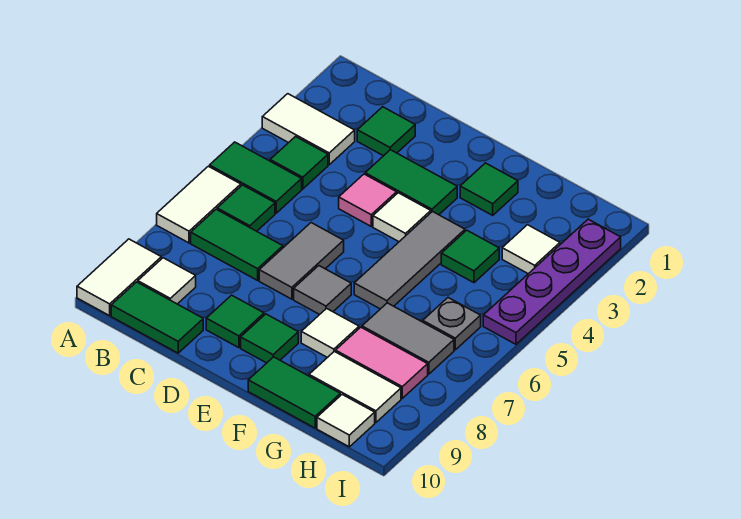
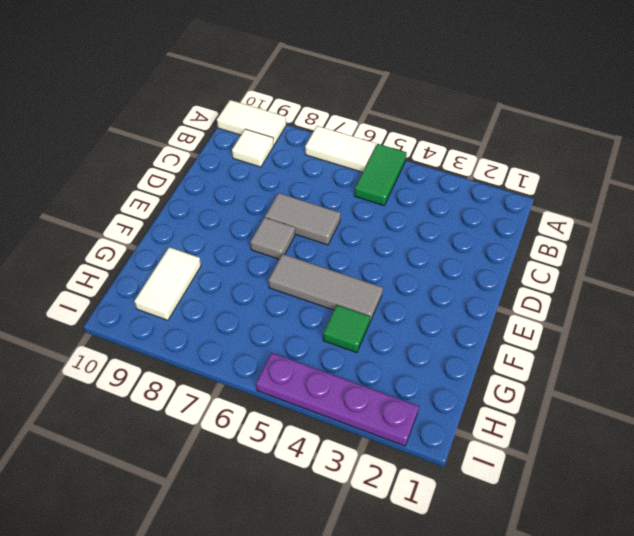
none -> white tile A3:B3 level 1
none -> green tile B4 level 1
none -> green tile B6 level 1

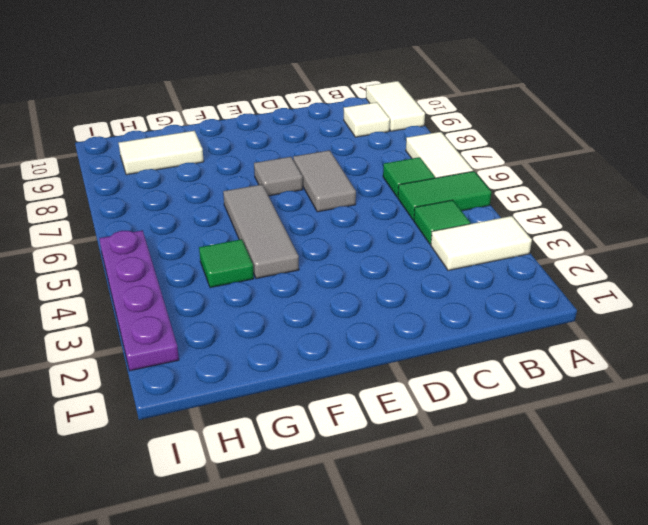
none -> green tile B7:C7 level 1
none -> green tile B10:C10 level 1
none -> green tile C2 level 1

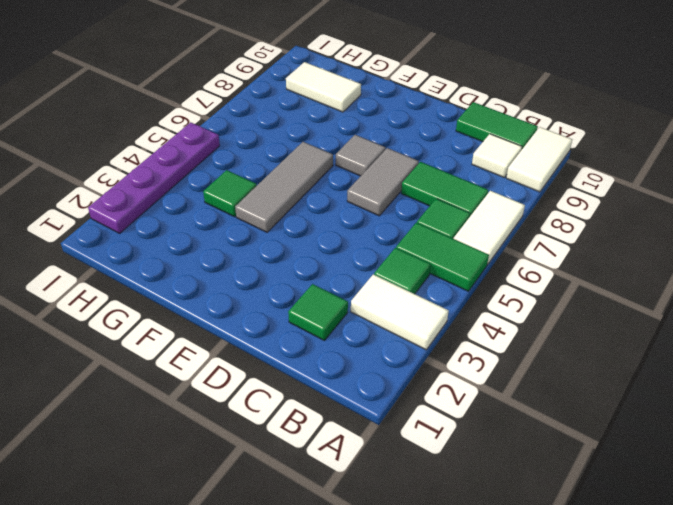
none -> green tile D3:E3 level 1
none -> pink tile D4 level 1
none -> green tile D9 level 1

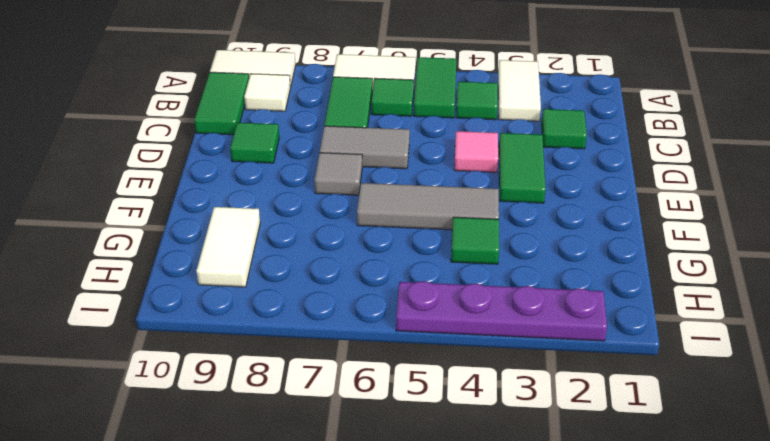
none -> white tile E4 level 1
none -> green tile E9 level 1
none -> green tile F2 level 1

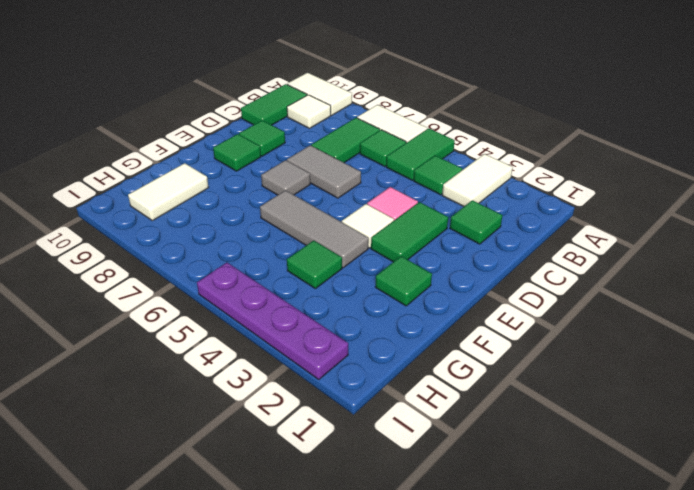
none -> white tile F8 level 1
none -> green tile F10:G10 level 1
none -> grey tile G7:H7 level 1

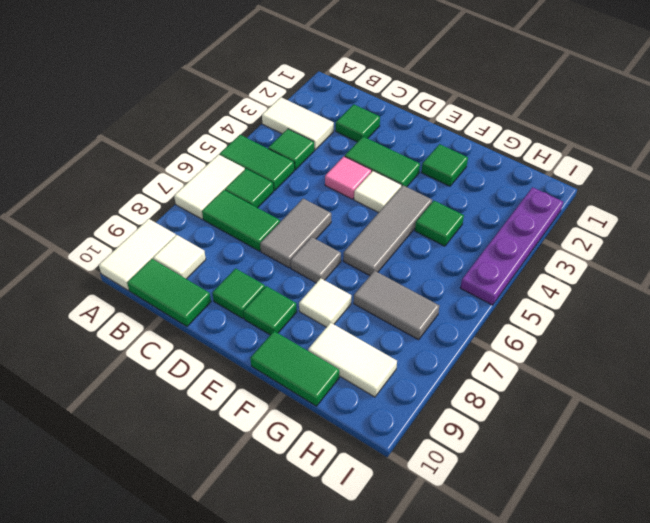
none -> pink tile G8:H8 level 1
none -> white tile H3 level 1
none -> grey plate H6 level 1

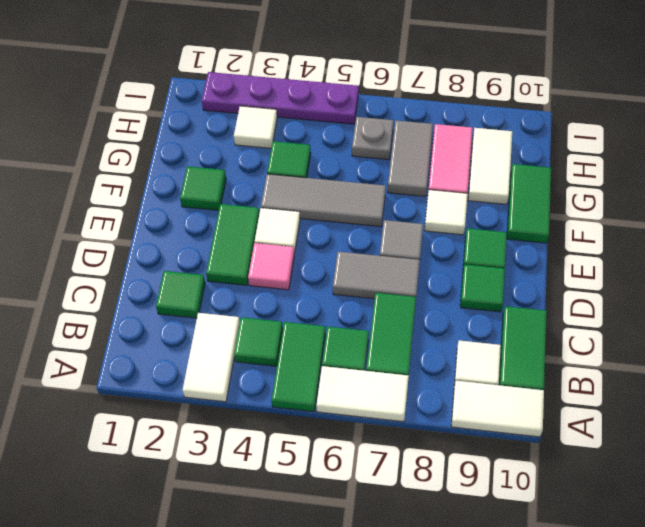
none -> white tile H10 level 1

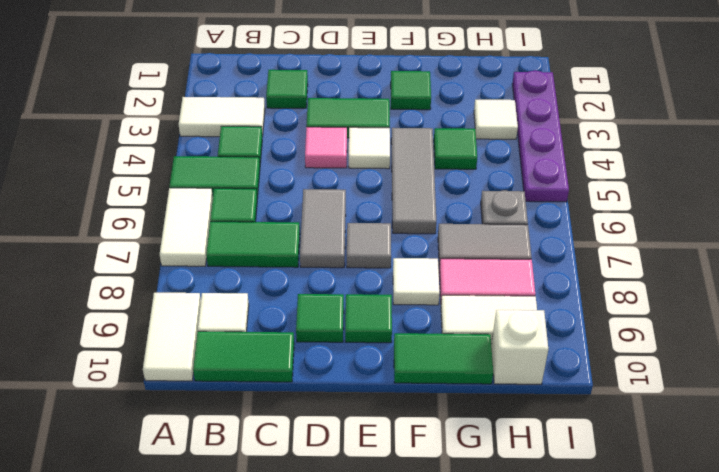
white brick H10 level 1 -> white tile H10 level 1

